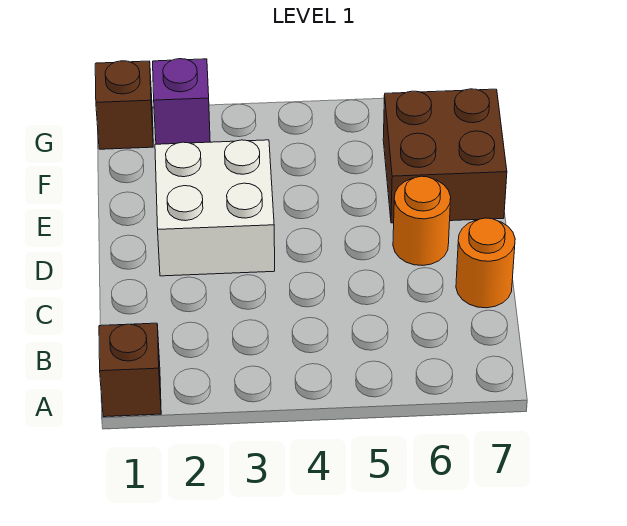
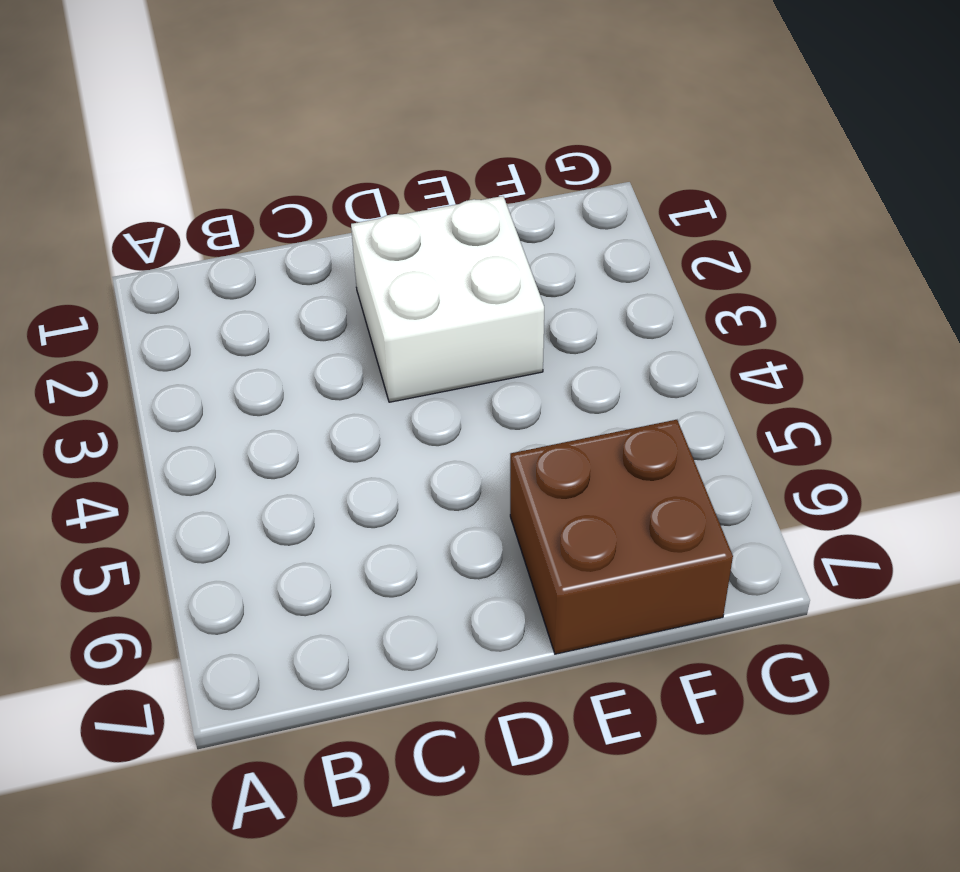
none -> brown brick A1 level 1
none -> orange round brick C7 level 1

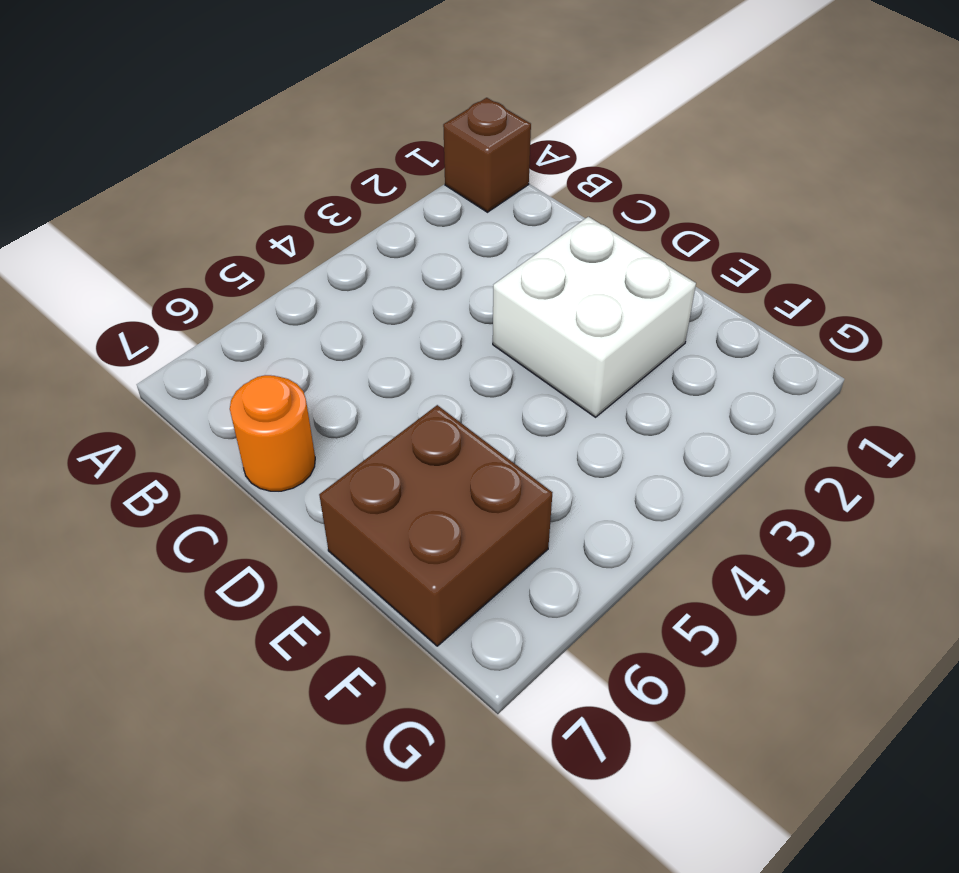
none -> orange round brick D6 level 1
none -> brown brick G1 level 1

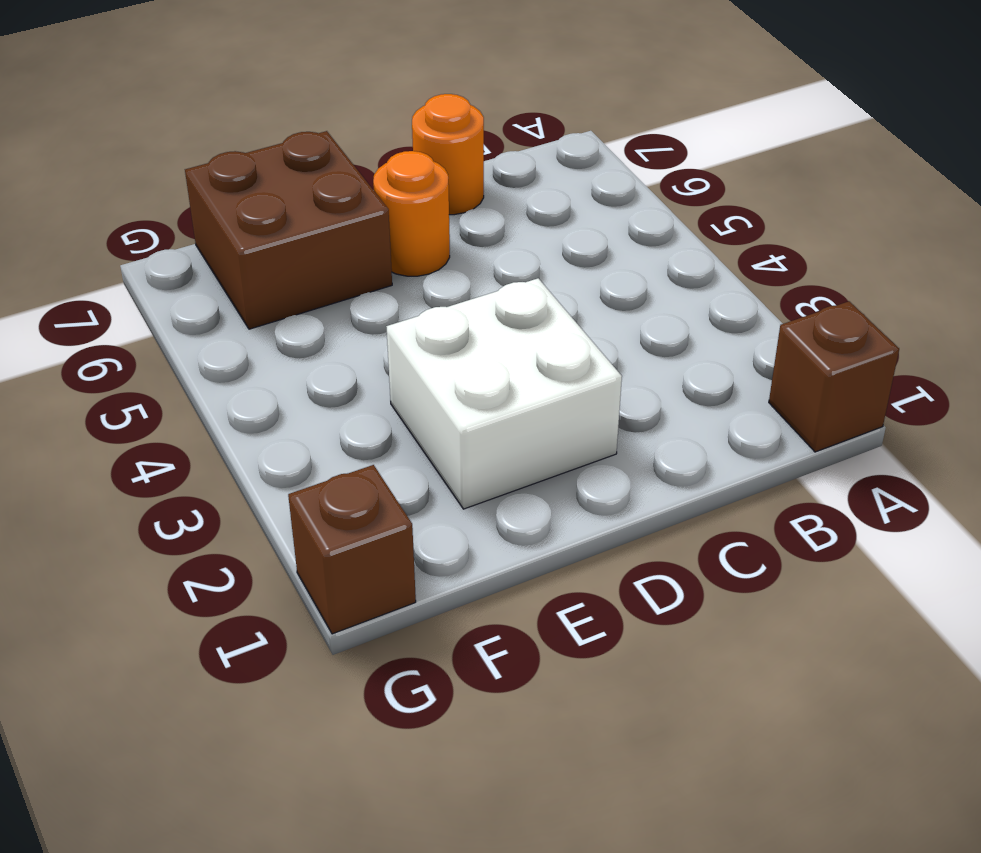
none -> purple brick G2 level 1

